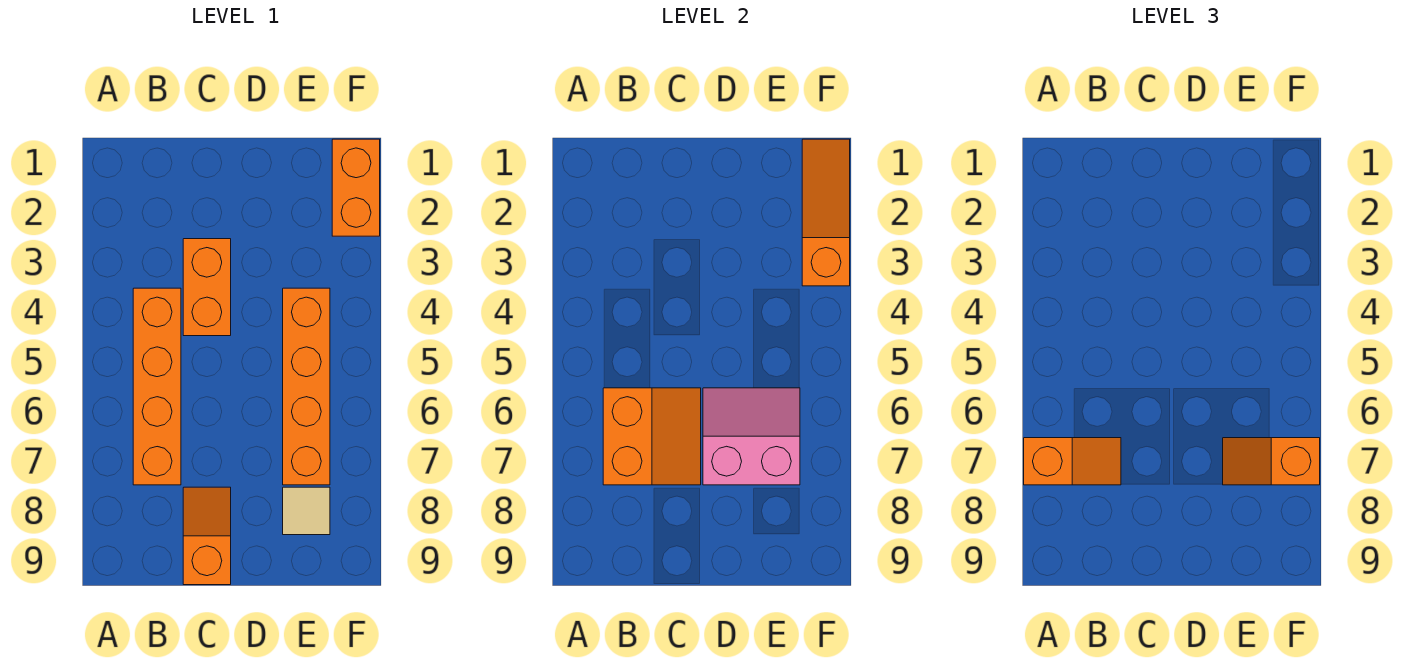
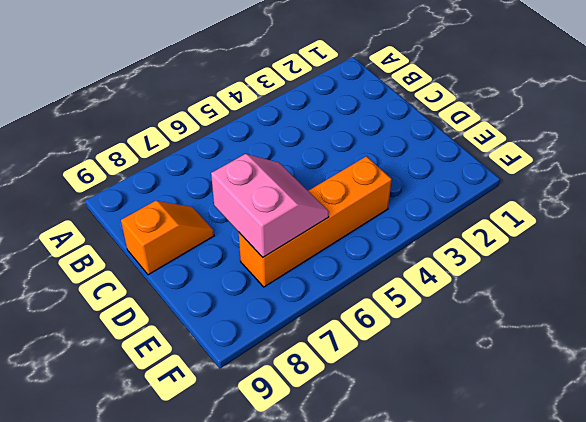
none -> orange brick B4:B7 level 1
none -> orange brick C3:C4 level 1

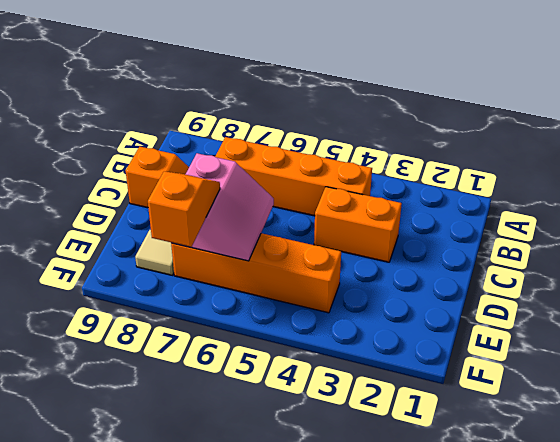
none -> orange brick F1:F2 level 1
none -> orange slope B6:C7 level 2 top B

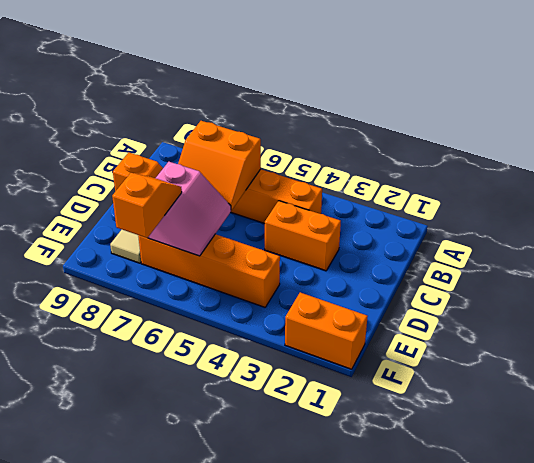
none -> orange slope F1:F3 level 2 top 3
none -> orange slope A7:B7 level 3 top A

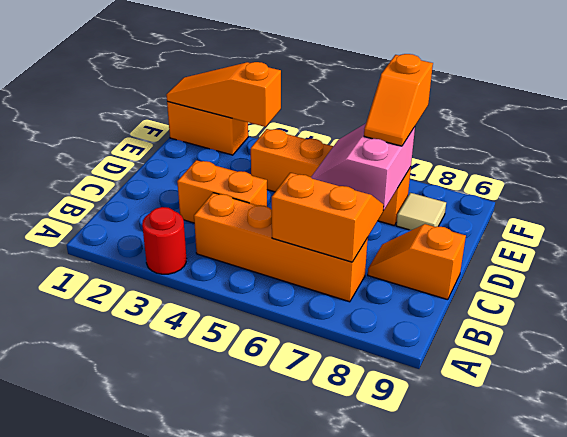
red round brick A3 level 1 -> none
none -> orange slope A7:B7 level 3 top A

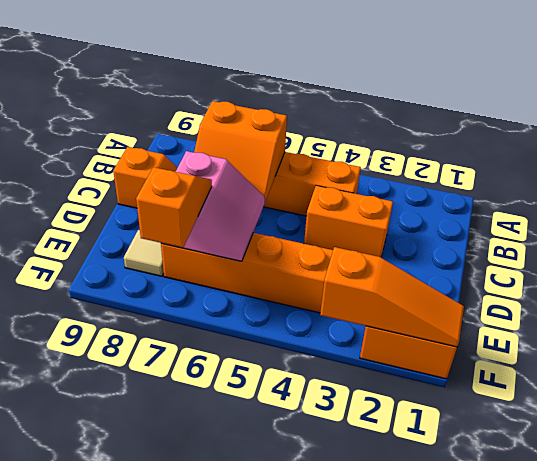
none -> orange slope A7:B7 level 3 top A

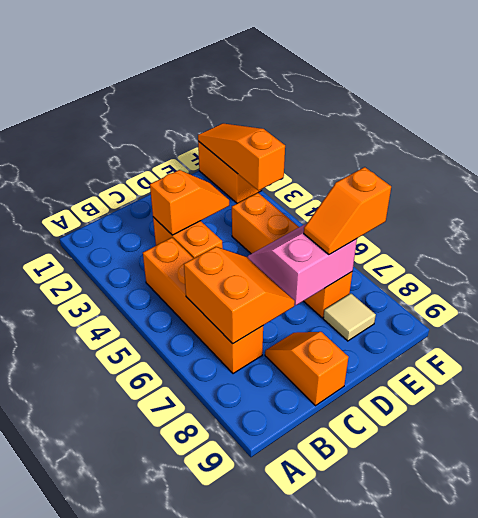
orange slope C3:D3 level 2 top C -> orange slope A7:B7 level 3 top A

